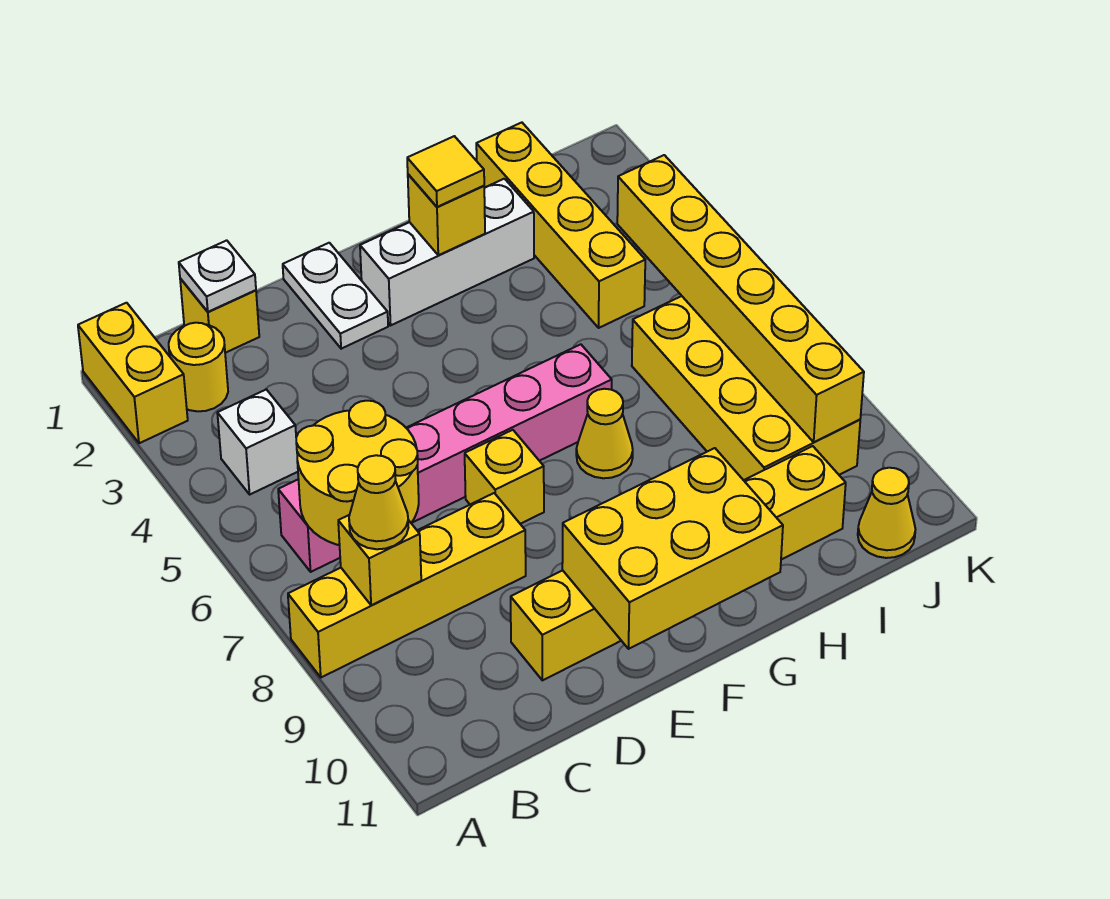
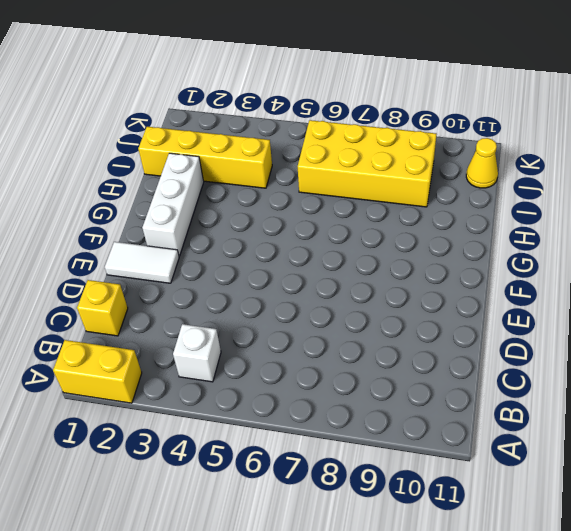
white tile E1:E2 level 1 -> white plate E1:E2 level 1
none -> yellow brick A8:D8 level 1
none -> yellow round brick B2 level 1
none -> pink brick B6:G6 level 1

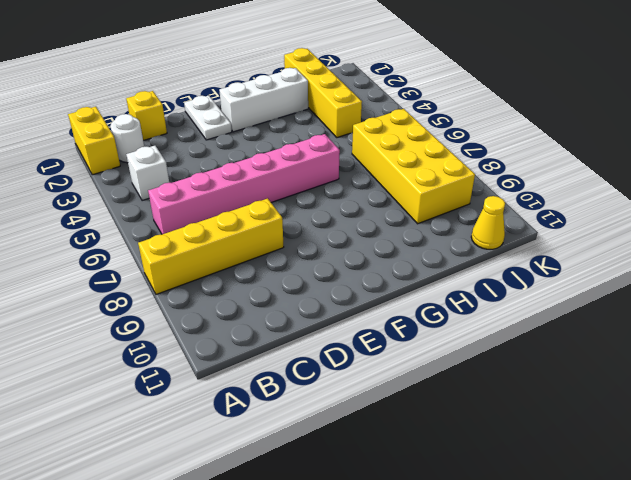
white round brick B2 level 1 -> yellow round brick B2 level 1
none -> yellow brick D10:I10 level 1
none -> yellow brick E7 level 1
none -> yellow cone G7 level 1

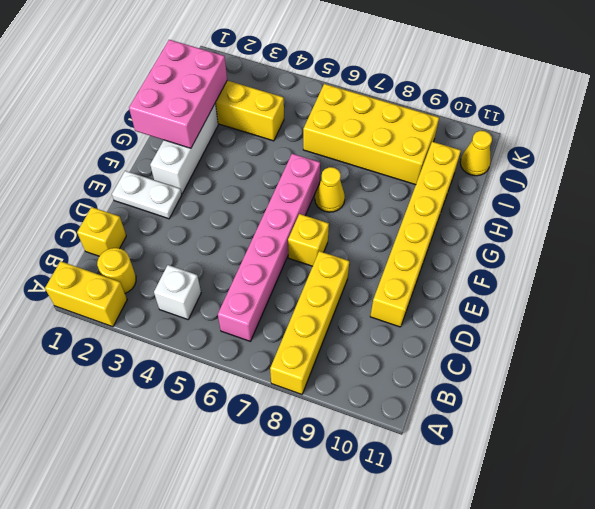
pink brick G1:I2 level 2 -> yellow brick G2 level 2
none -> yellow round brick B6:C7 level 2
none -> yellow brick B8 level 2
none -> white plate C1 level 2

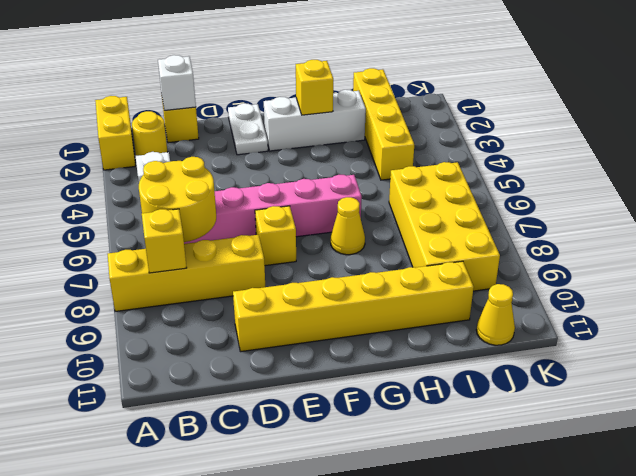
white brick C1 level 2 -> white plate C1 level 2
none -> yellow brick E10:G11 level 2
none -> yellow brick J4:J9 level 2
none -> yellow cone B8 level 3

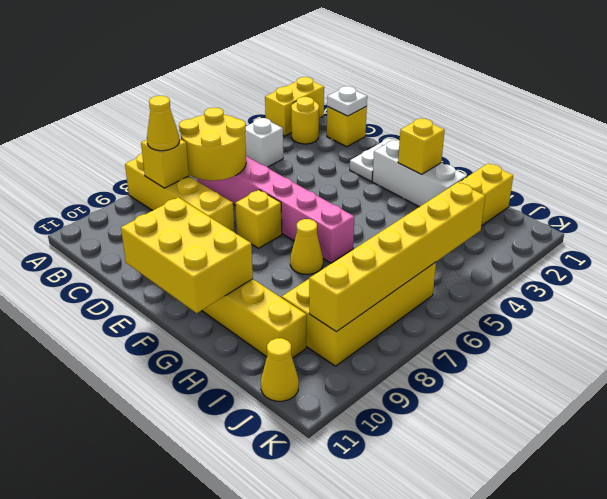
none -> yellow tile G2 level 3

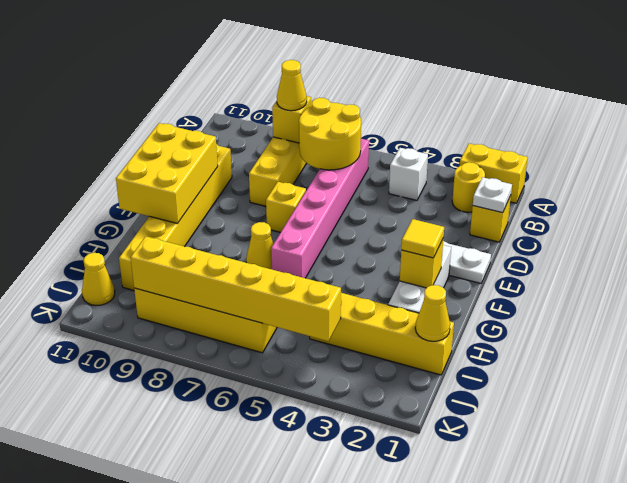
yellow cone I1 level 2 -> none

